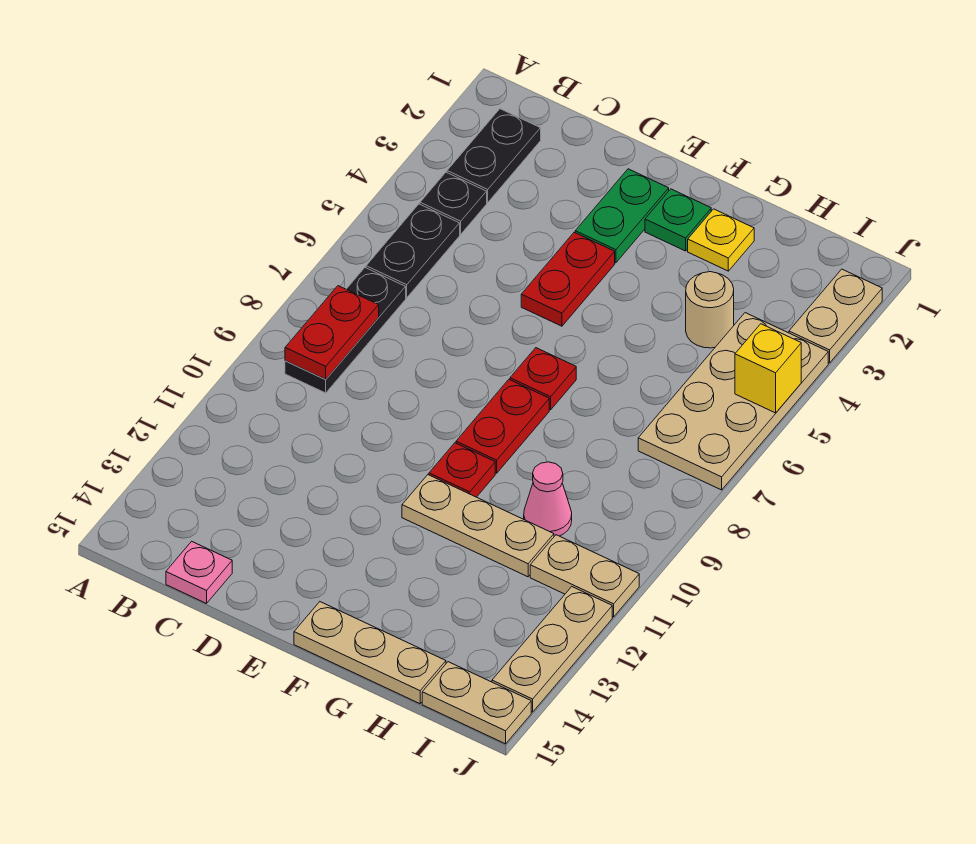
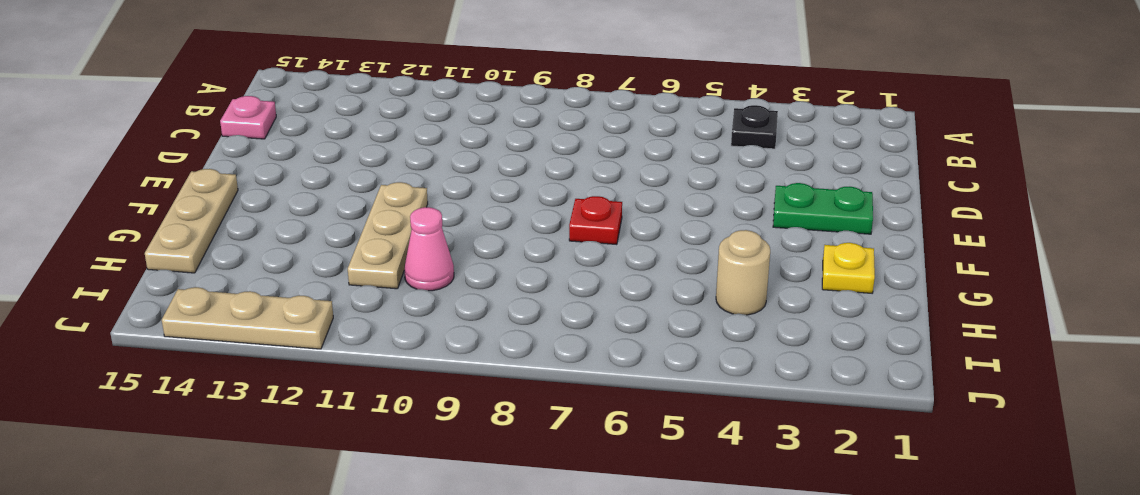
none -> black plate B2:B3 level 1
none -> black plate B5:B6 level 1
none -> black plate B7:B9 level 1

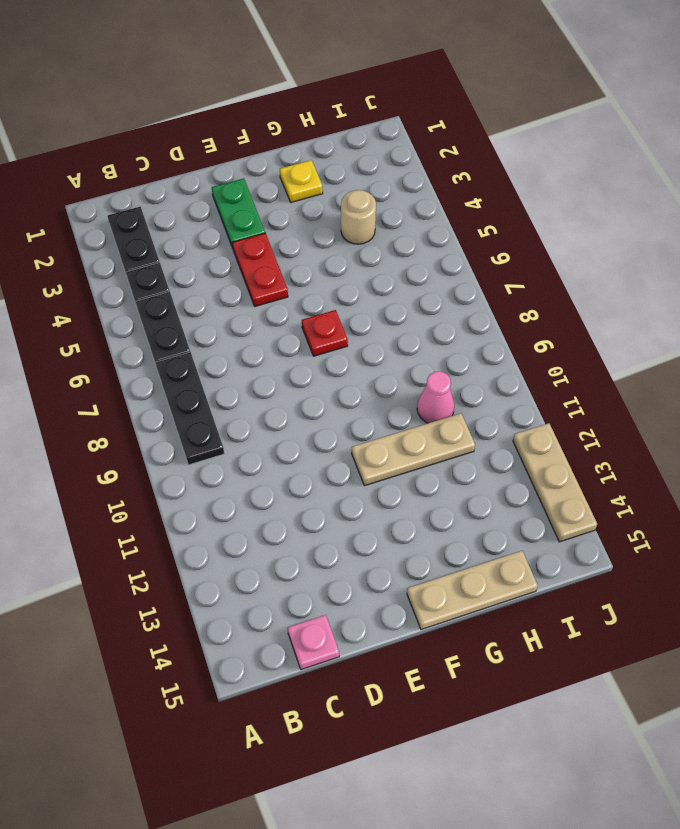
none -> green plate F2 level 1
none -> red plate F8:F9 level 1
none -> red plate F10 level 1

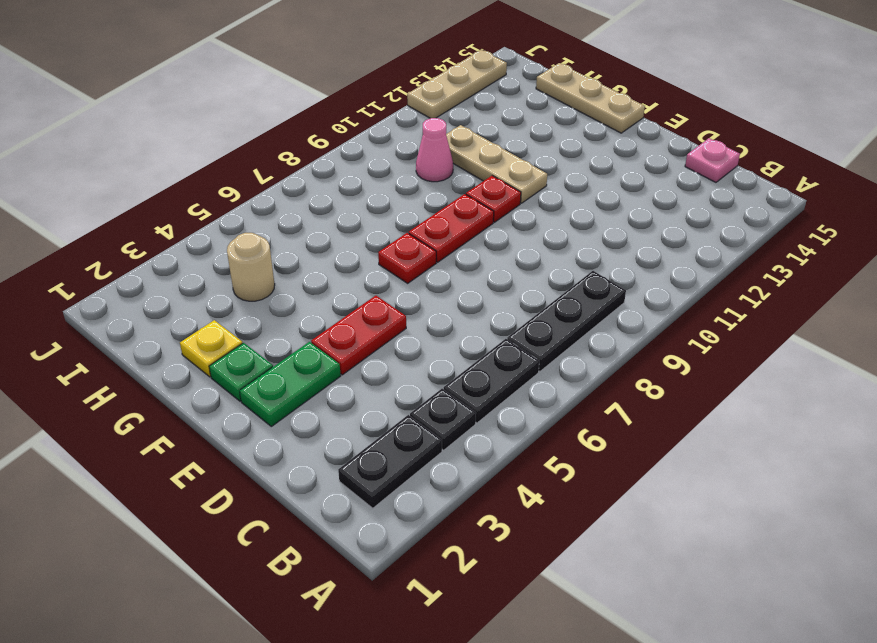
none -> tan plate I4:J7 level 1
none -> tan plate I11:J11 level 1
none -> tan plate I15:J15 level 1

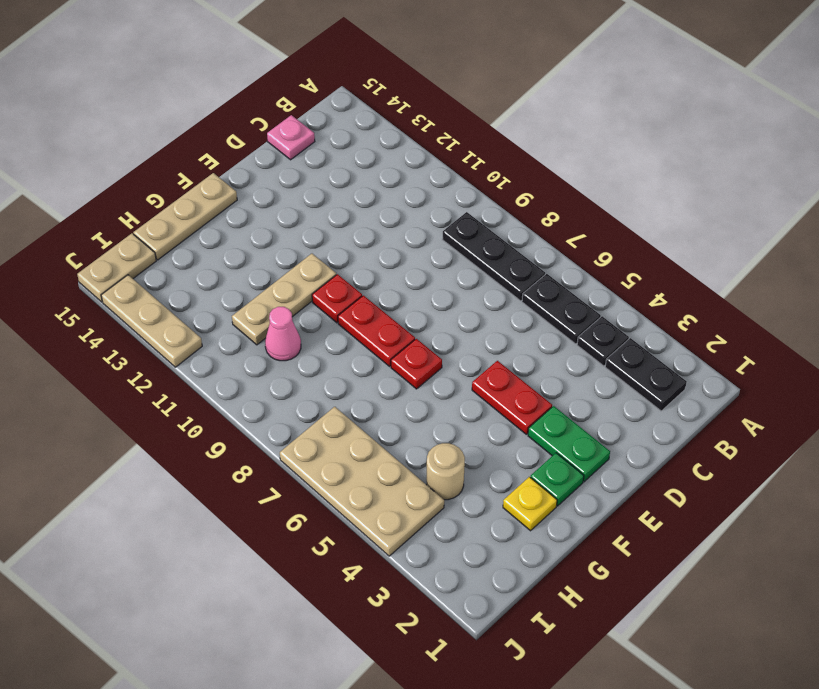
none -> tan plate I11:J11 level 1
none -> tan plate J2:J3 level 1
none -> red plate B8:B9 level 2

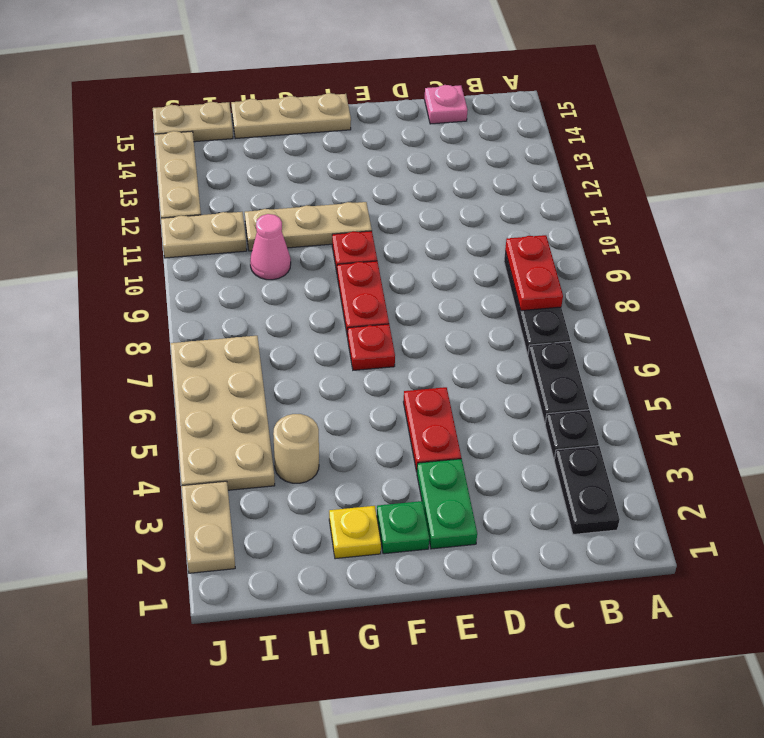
none -> yellow brick J5 level 2

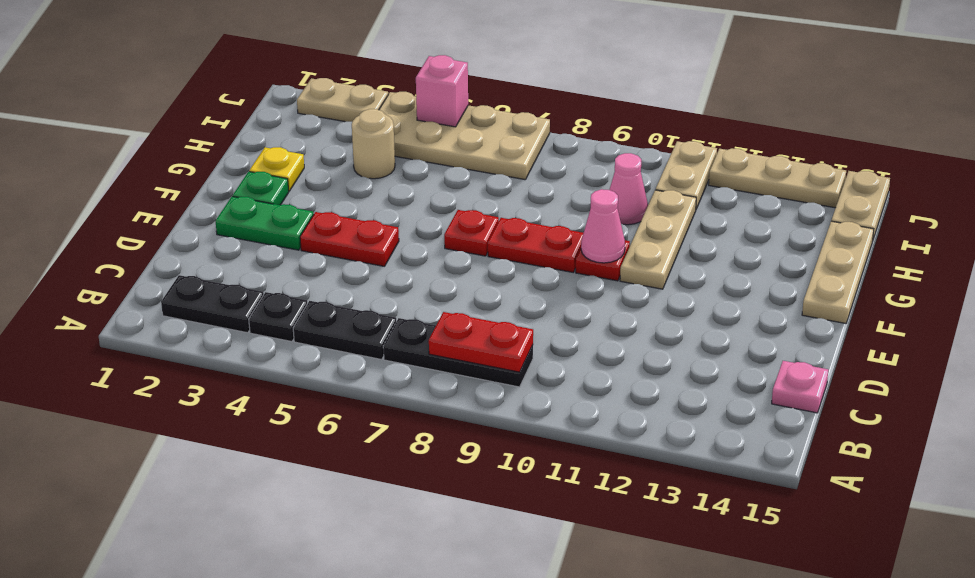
pink cone F10 level 2 -> none
pink brick J5 level 2 -> yellow brick J5 level 2

